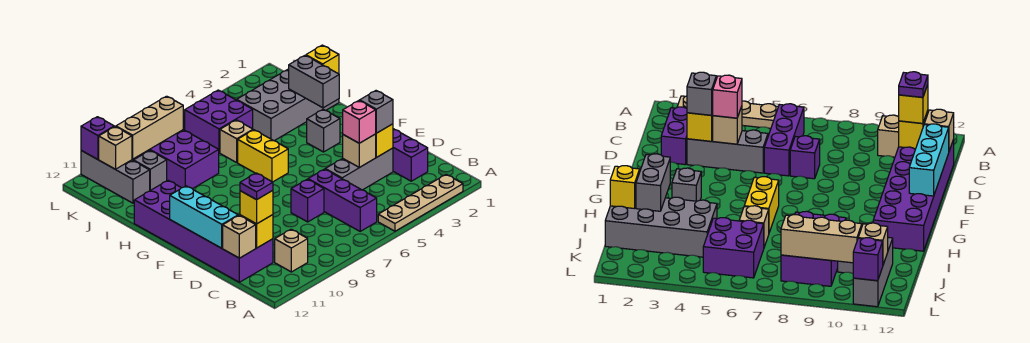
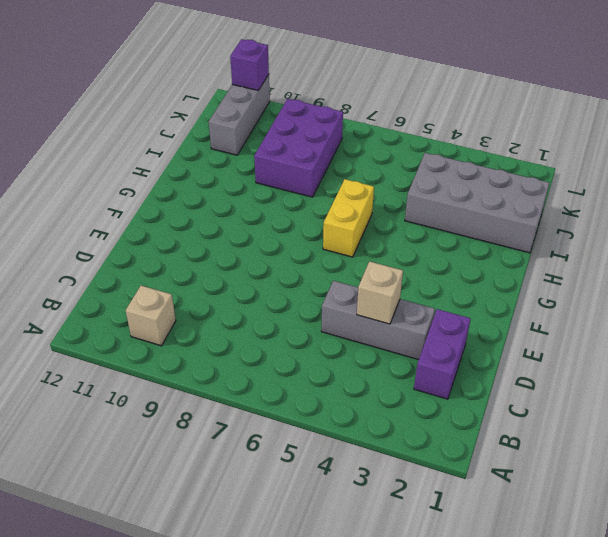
none -> tan plate A2:A5 level 1
none -> purple brick B6:D6 level 1
none -> purple brick C11:H12 level 1

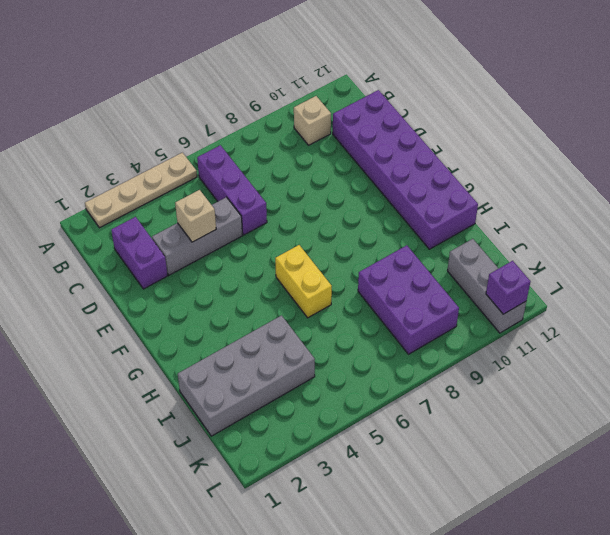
none -> purple brick D7 level 1
none -> grey brick G3 level 1
none -> tan brick I6 level 1

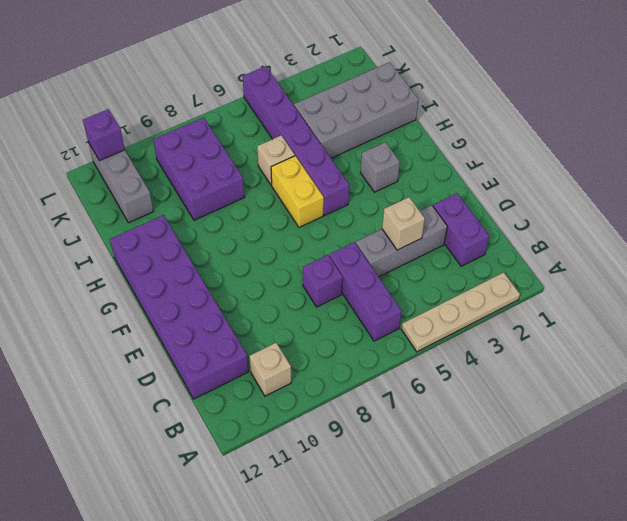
purple brick G5:L5 level 1 -> purple brick J5:K6 level 1
none -> grey brick J10 level 1
none -> yellow brick C11 level 2
none -> tan brick C12 level 2

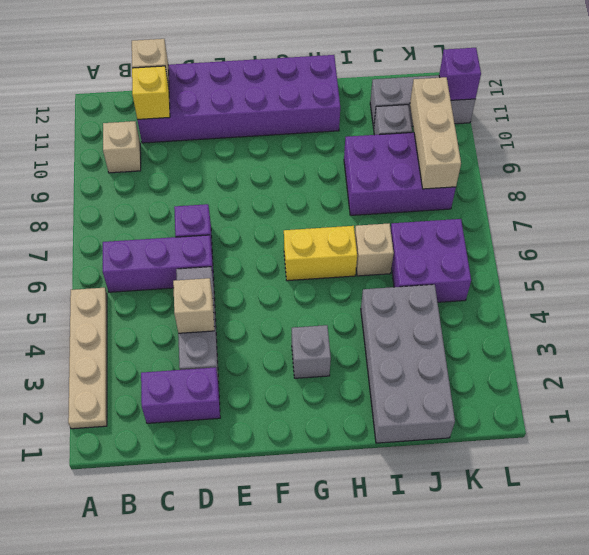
none -> yellow brick D3 level 2
none -> cyan brick D12:F12 level 2
none -> grey brick H2:I2 level 2

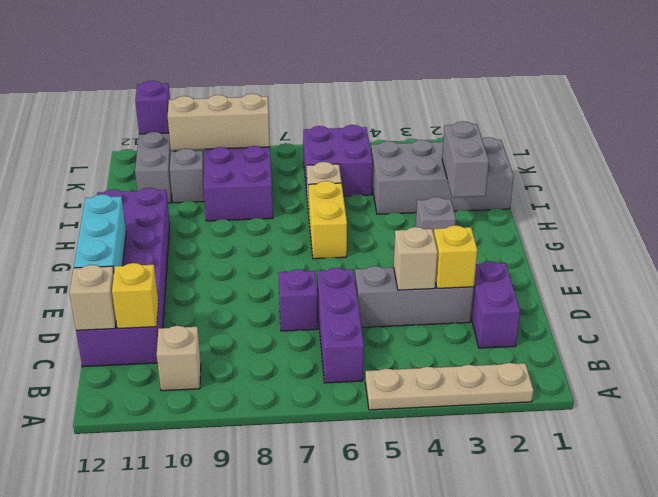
none -> yellow brick I1 level 2
none -> tan brick K11 level 2
none -> yellow brick C11 level 3

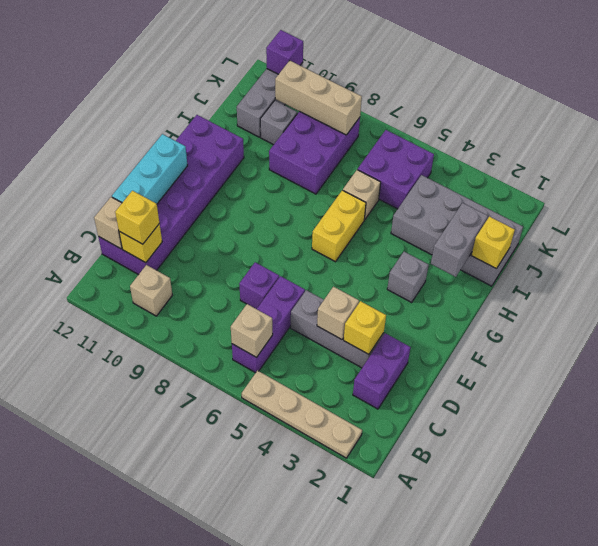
tan brick B6 level 2 -> tan brick K11 level 2
none -> grey brick D3 level 3
none -> pink brick D4 level 3
none -> purple plate C11 level 4

